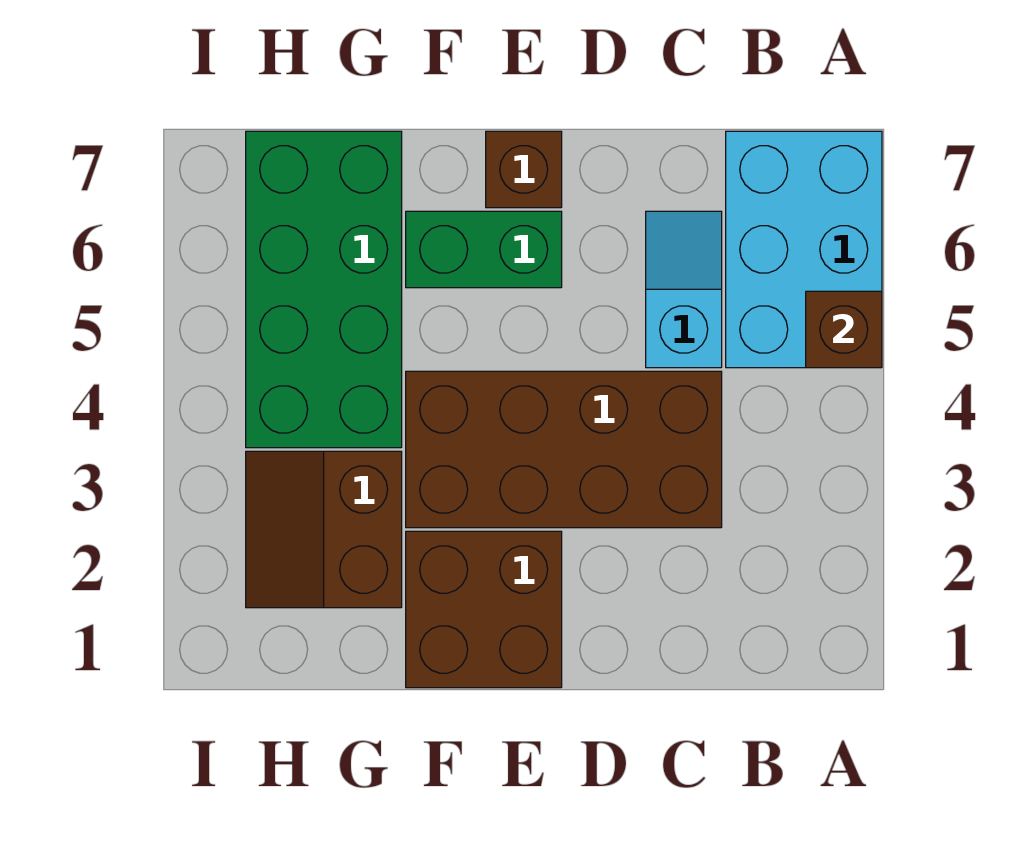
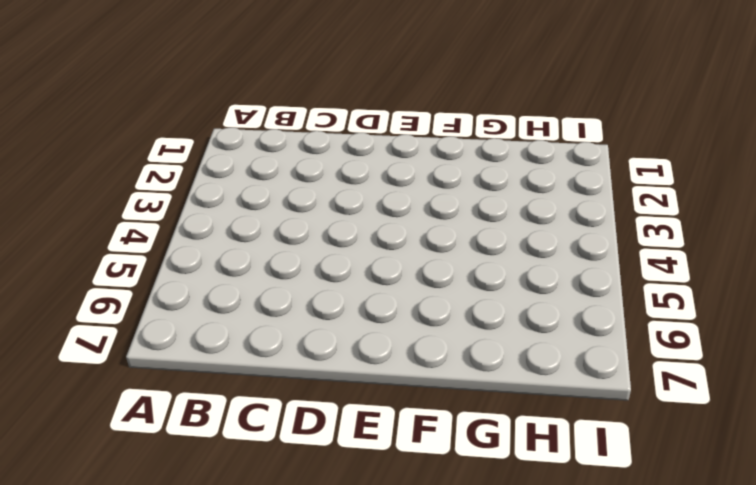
none -> cyan brick A5:B7 level 1
none -> brown brick C3:F4 level 1

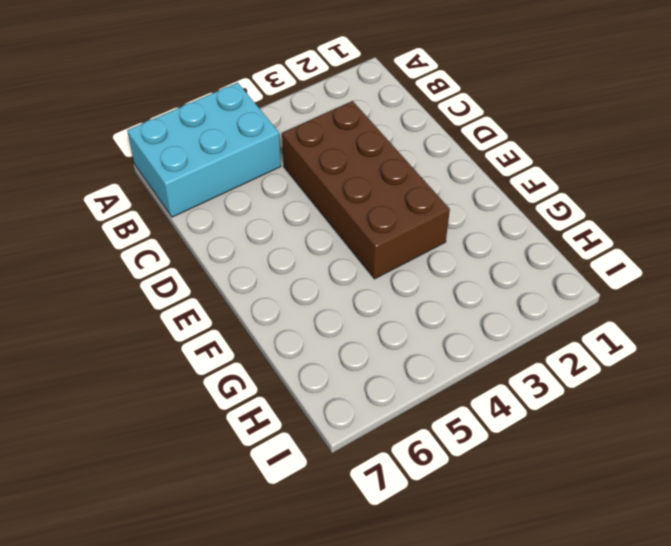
none -> cyan slope C5:C6 level 1 top 5
none -> brown brick E1:F2 level 1

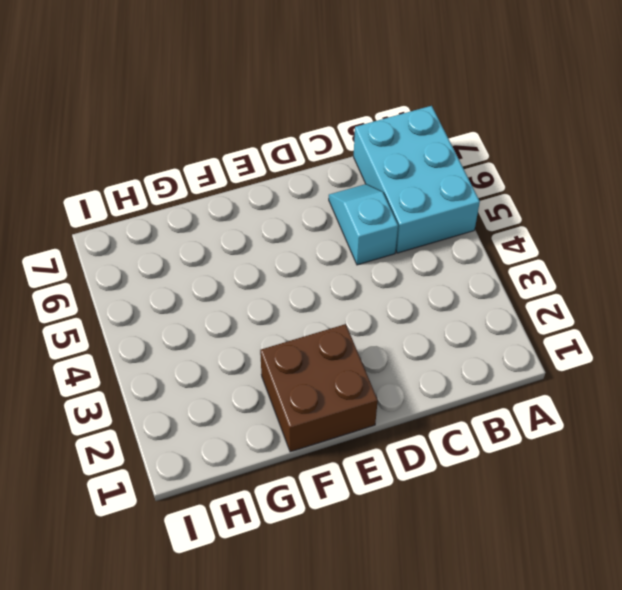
none -> brown brick C3:F4 level 1
none -> green brick E6:F6 level 1

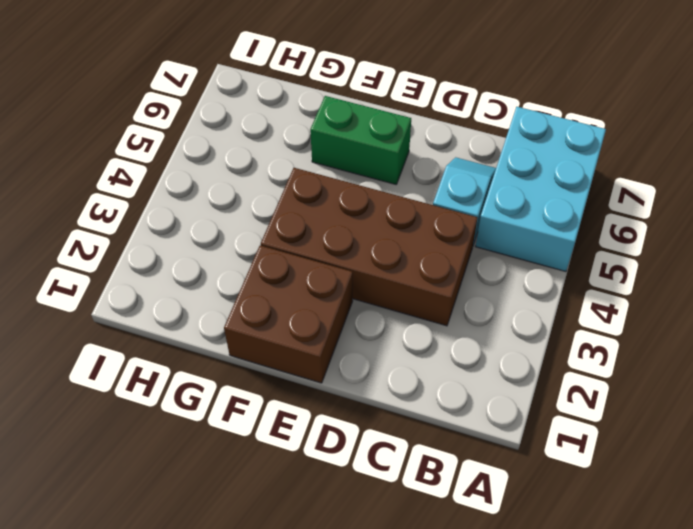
none -> brown brick E7 level 1
none -> brown slope G2:H3 level 1 top G

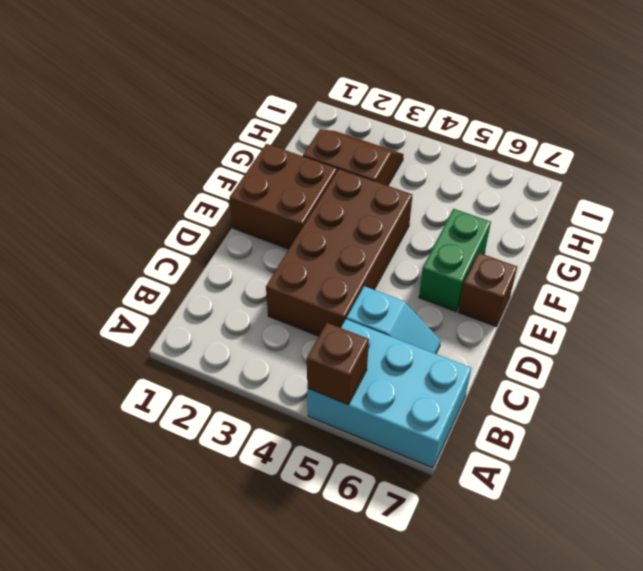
none -> green brick G4:H7 level 1

